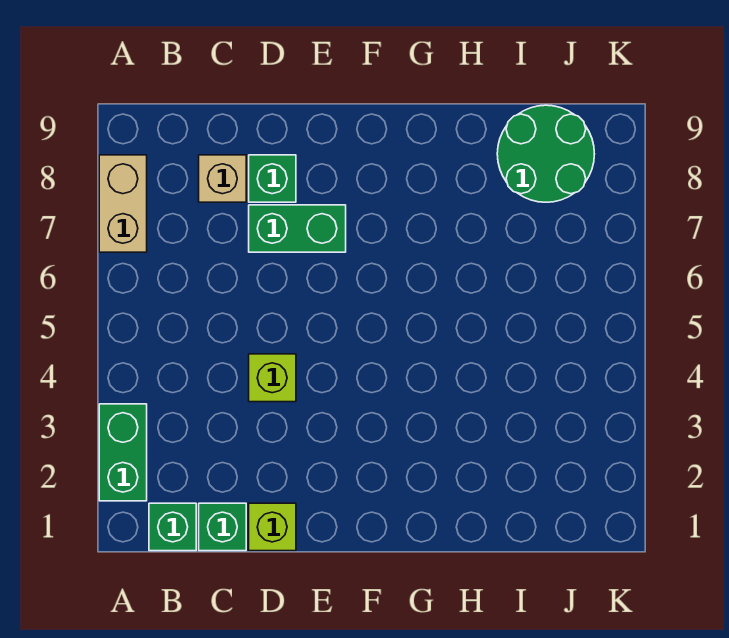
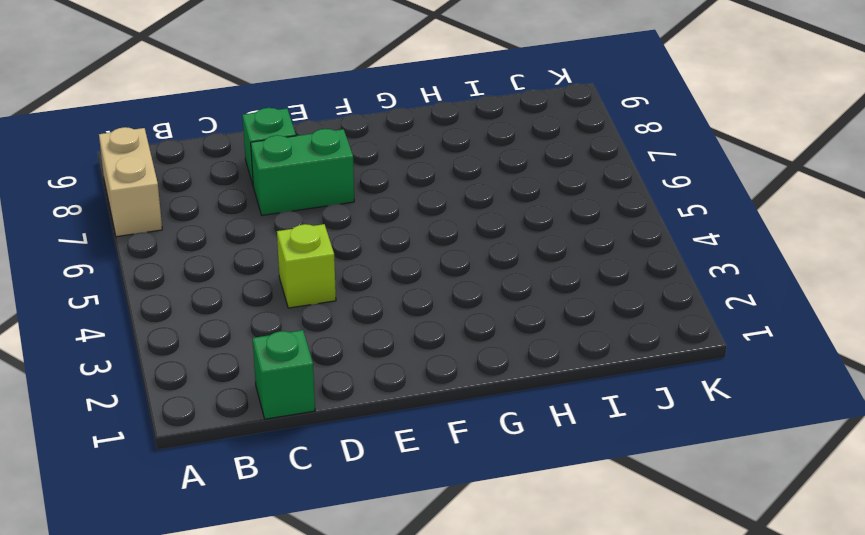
none -> green brick A2:A3 level 1
none -> green brick B1 level 1

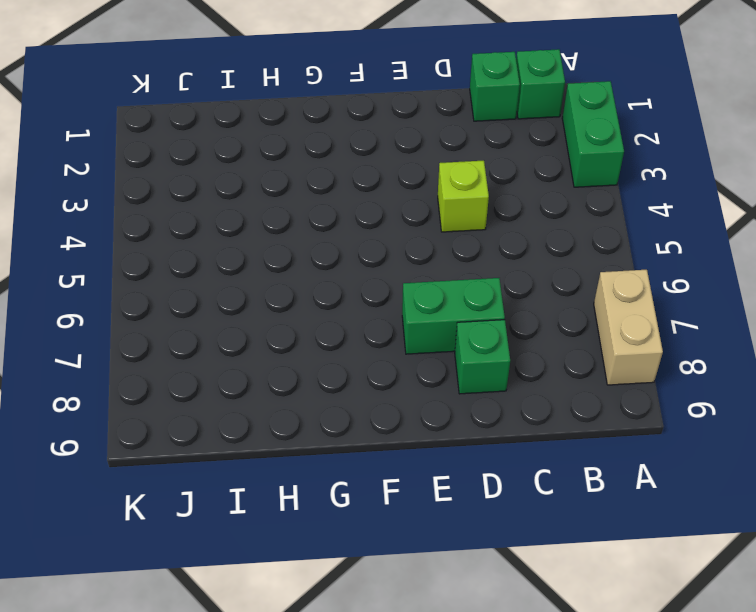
none -> tan brick C8 level 1
none -> lime brick D1 level 1

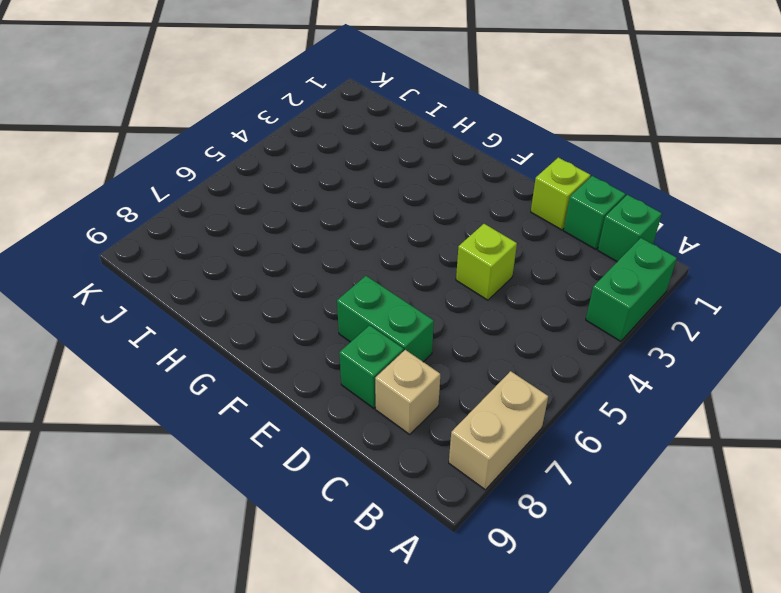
none -> green round brick I8:J9 level 1

